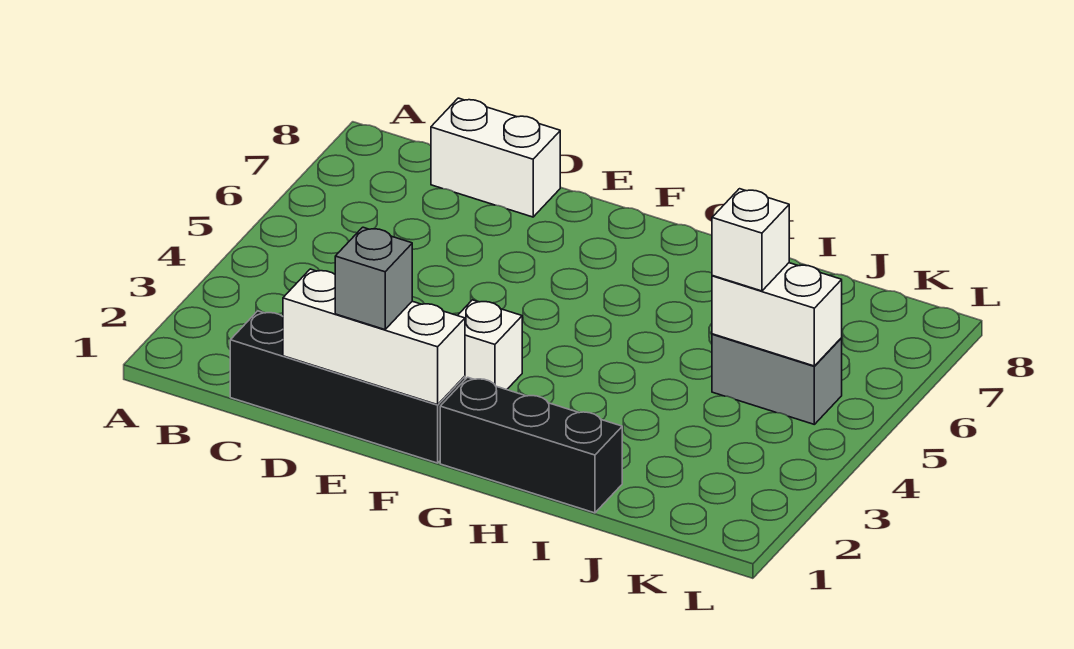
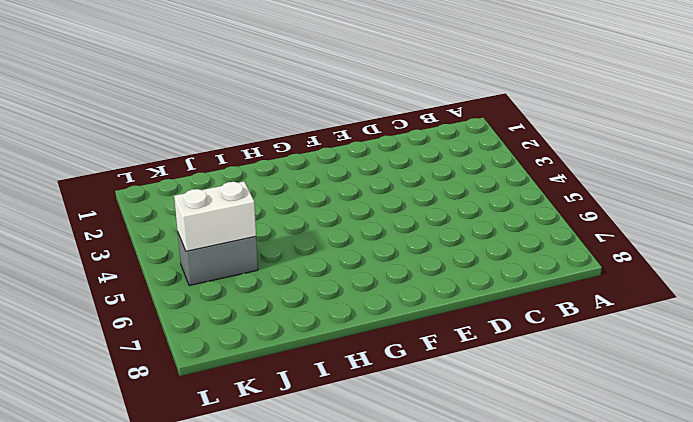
none -> black brick C1:F1 level 1
none -> white brick C8:D8 level 1

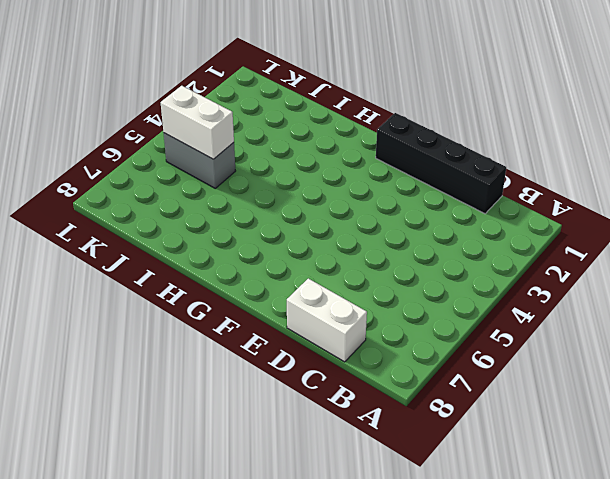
none -> white brick F3 level 1
none -> black brick G1:I1 level 1

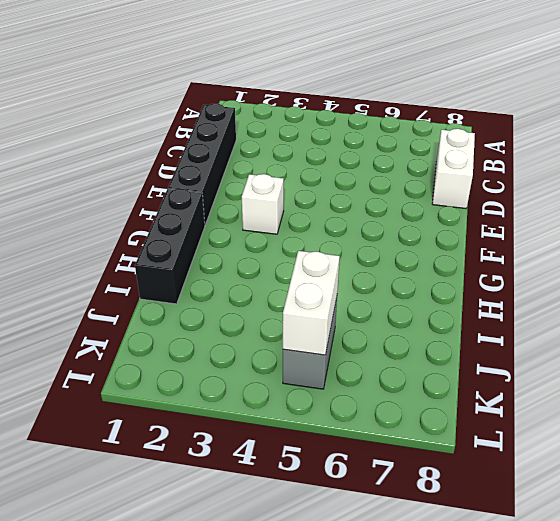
none -> white brick D1:F1 level 2
none -> grey brick E1 level 3

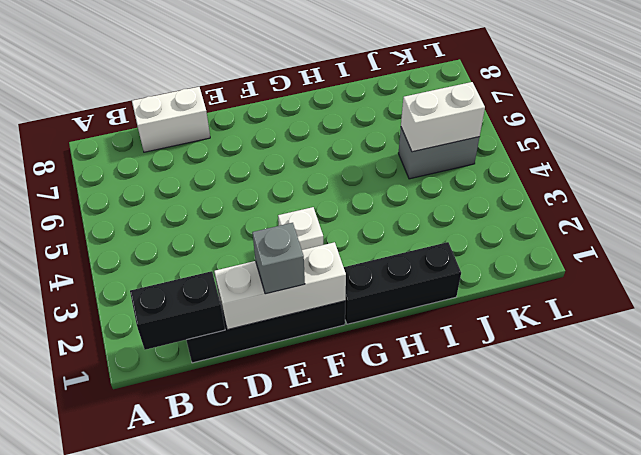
black brick B1:C1 level 2 -> none
none -> white brick J5 level 3

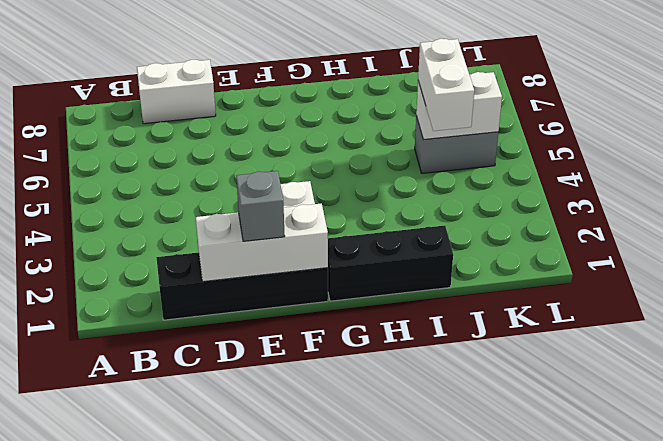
white brick J4:J5 level 3 -> white brick J5 level 3

